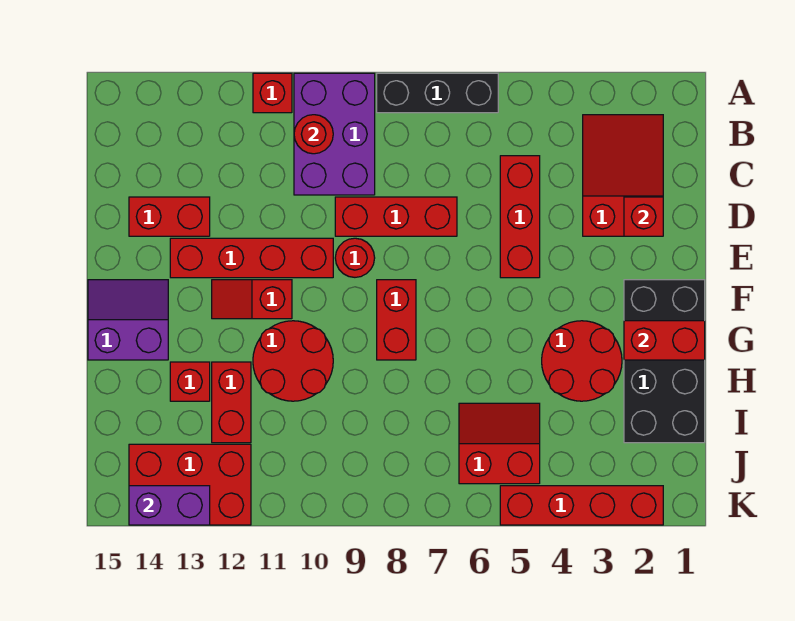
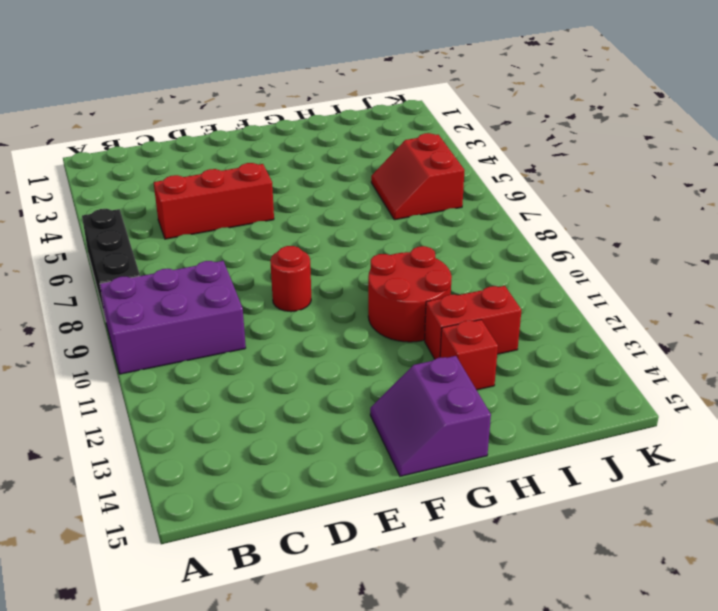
none -> red brick A11 level 1
none -> red slope B2:D3 level 1 top D
none -> red brick D7:D9 level 1

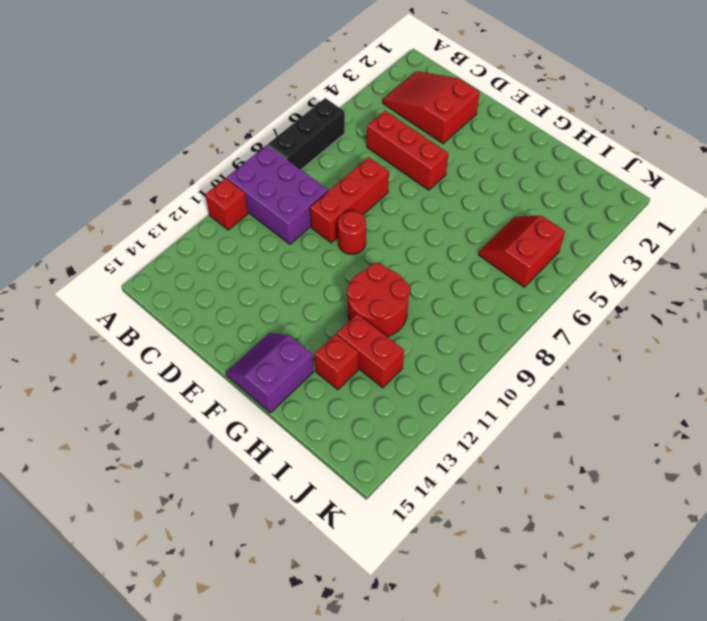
none -> red brick D13:D14 level 1
none -> red brick E10:E13 level 1
none -> black brick F1:I2 level 1

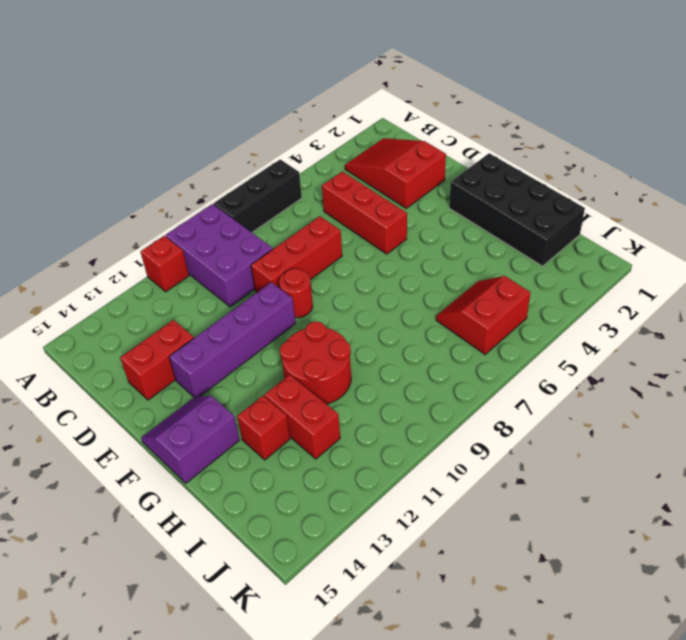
purple brick E10:E13 level 1 -> red brick E10:E13 level 1
none -> red brick F8:G8 level 1
none -> red slope F11:F12 level 1 top 11
none -> red round brick G3:H4 level 1

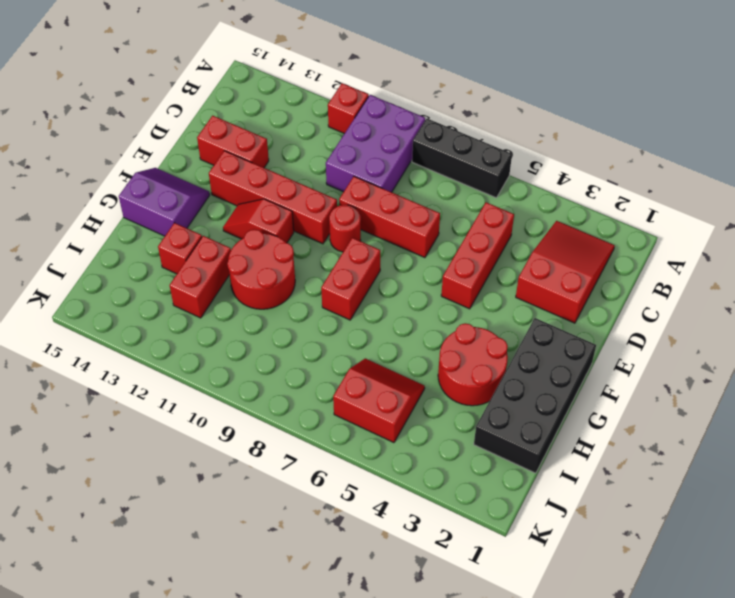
none -> red brick J12:K14 level 1
none -> red brick K2:K5 level 1
none -> red round brick B10 level 2

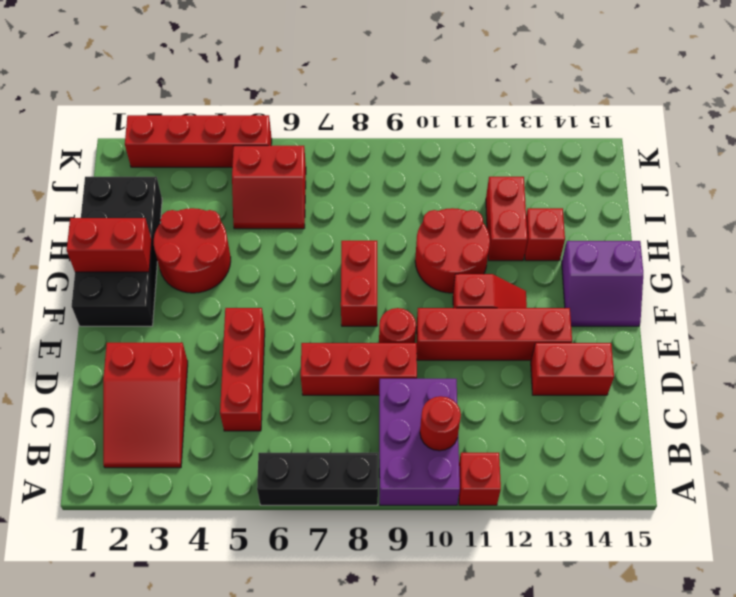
none -> red brick J12:K14 level 1
none -> red brick D2 level 2
none -> purple brick K13:K14 level 2

